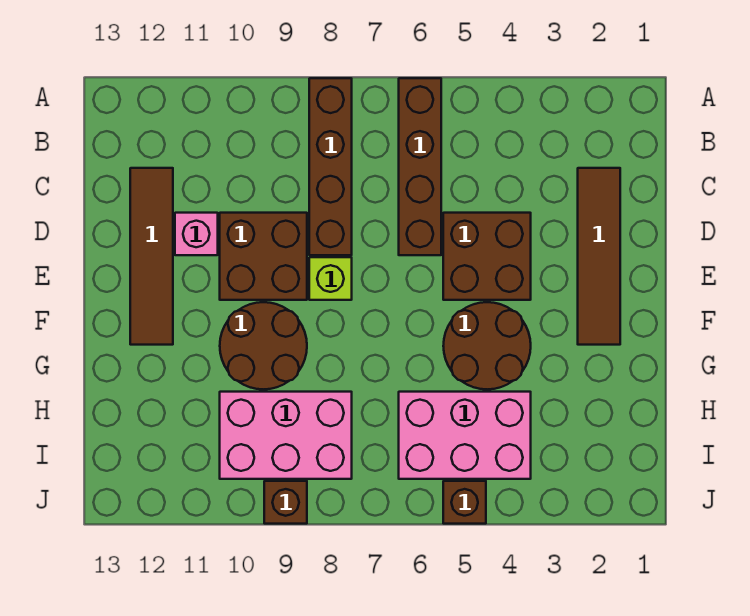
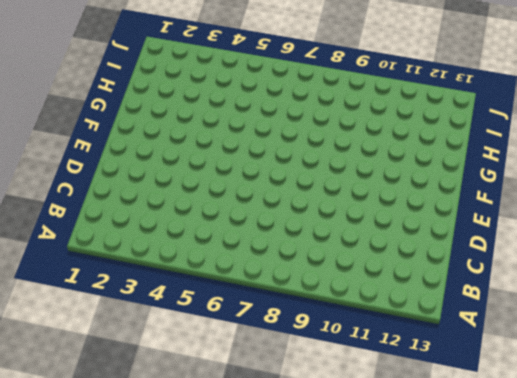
none -> brown brick A6:D6 level 1
none -> brown brick A8:D8 level 1
none -> brown tile C2:F2 level 1

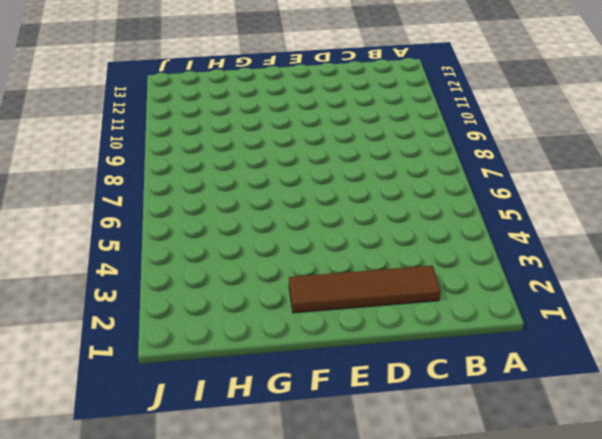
none -> brown brick A6:D6 level 1
none -> brown brick A8:D8 level 1
none -> brown tile C12:F12 level 1

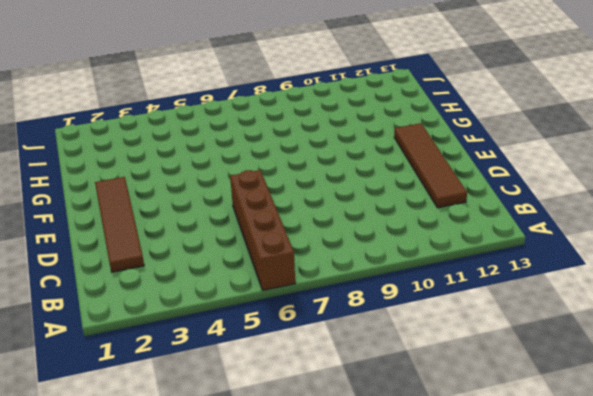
none -> brown brick A8:D8 level 1
none -> brown brick D4:E5 level 1
none -> brown brick D9:E10 level 1

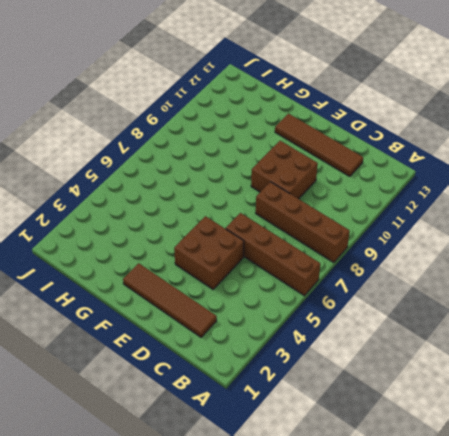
none -> pink brick D11 level 1
none -> lime brick E8 level 1
none -> brown round brick F4:G5 level 1

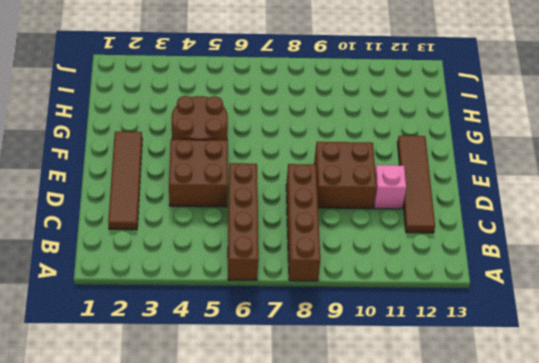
none -> lime brick E8 level 1
none -> brown round brick F9:G10 level 1
none -> pink brick H4:I6 level 1

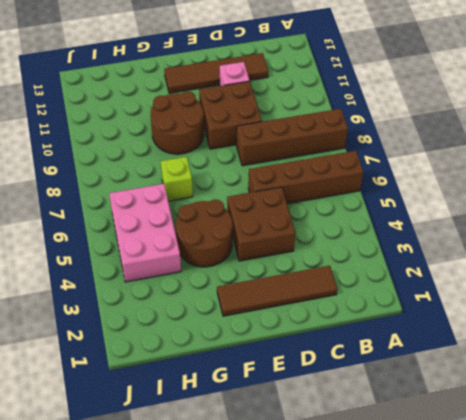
lime brick G7 level 1 -> lime brick E8 level 1
none -> pink brick H8:I10 level 1
none -> brown brick J5 level 1
none -> brown brick J9 level 1

